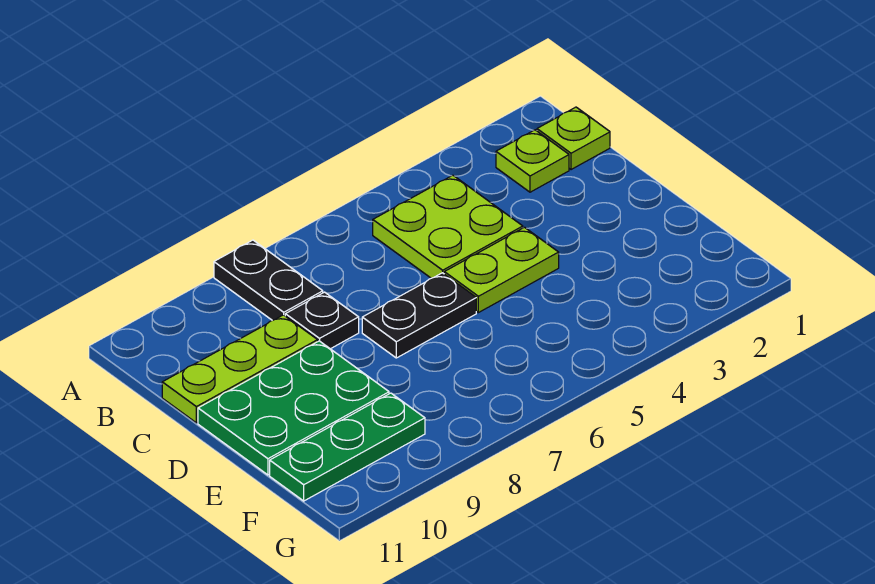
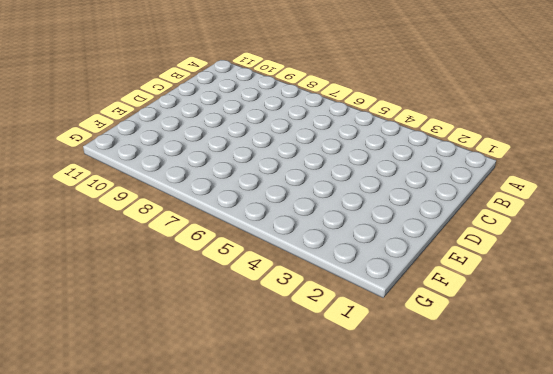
none -> black plate A8:B8 level 1
none -> lime plate B1 level 1

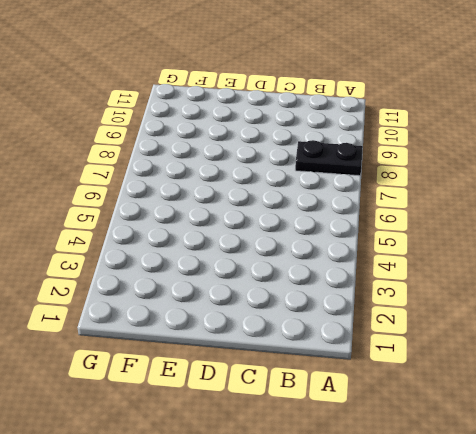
none -> lime plate B1 level 1
none -> lime plate B2 level 1

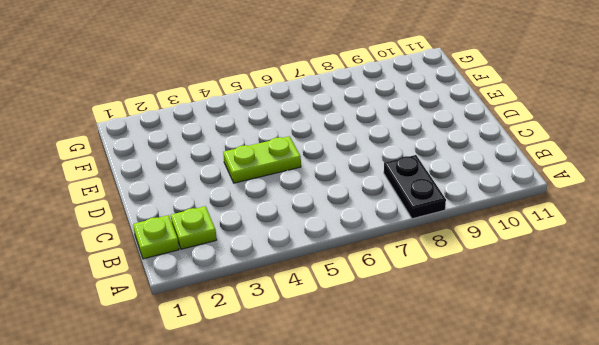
none -> lime plate B4:C5 level 1
none -> black plate C8 level 1

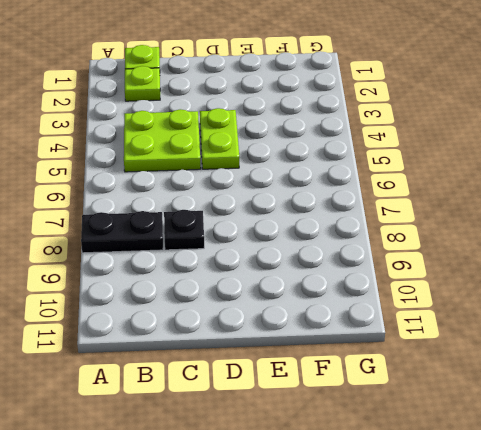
none -> lime plate C9:C11 level 1
none -> black plate D6:D7 level 1

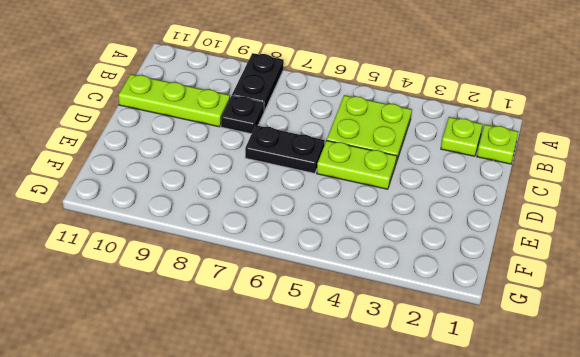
none -> green plate D9:E11 level 1
none -> green plate F9:F11 level 1

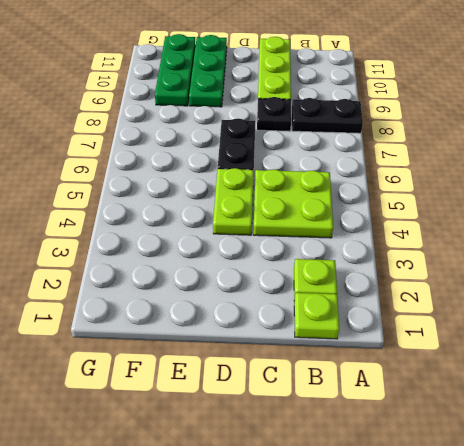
green plate E9:E11 level 1 -> green plate D9:E11 level 1

